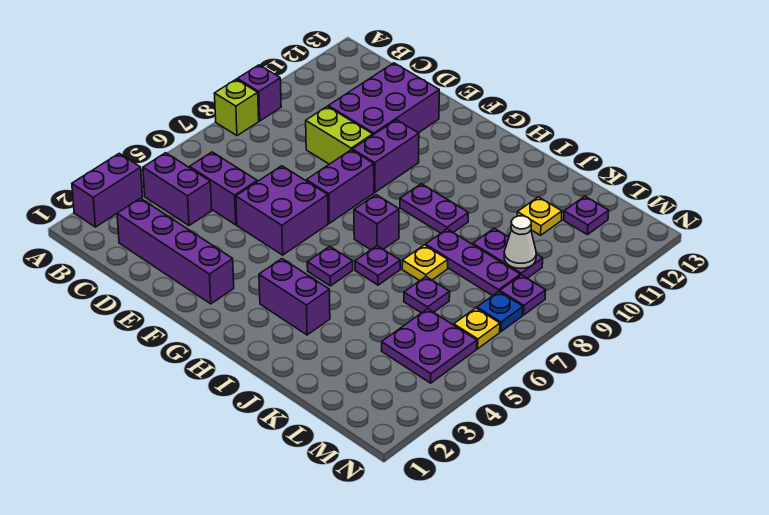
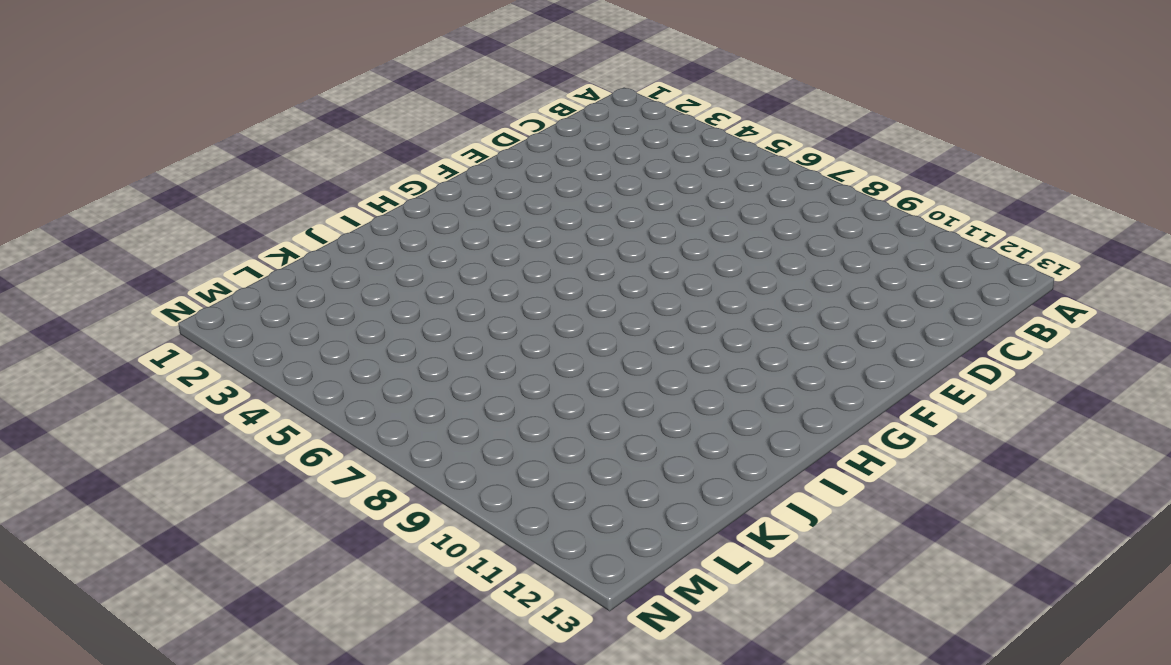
none -> purple brick A2:A3 level 1
none -> lime brick A8 level 1
none -> purple brick A9 level 1

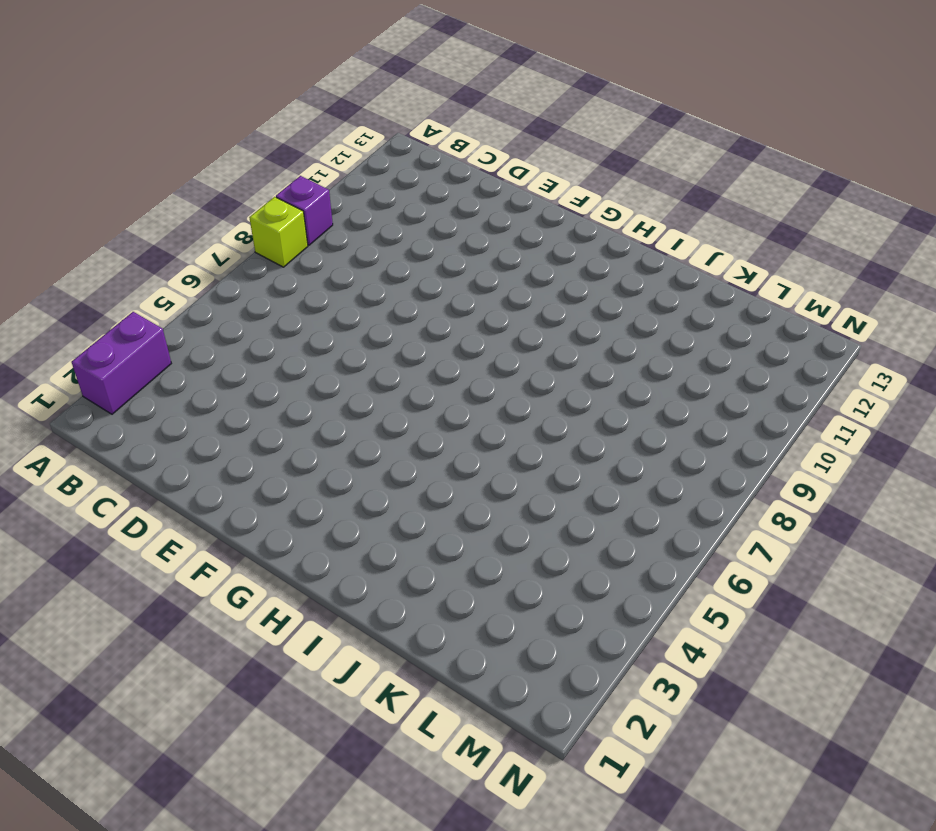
none -> purple brick B4:C4 level 1
none -> purple brick C2:F2 level 1
none -> purple brick C5:D5 level 1

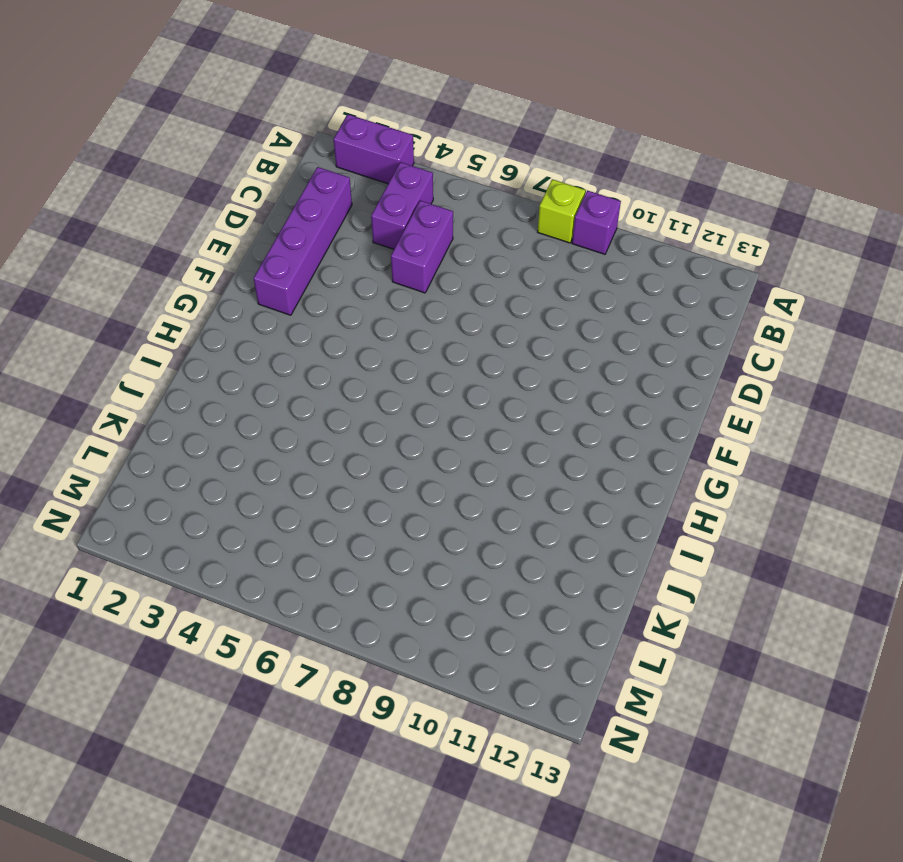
none -> lime brick D9:E9 level 1
none -> purple brick D10:E12 level 1
none -> purple brick E5:F6 level 1

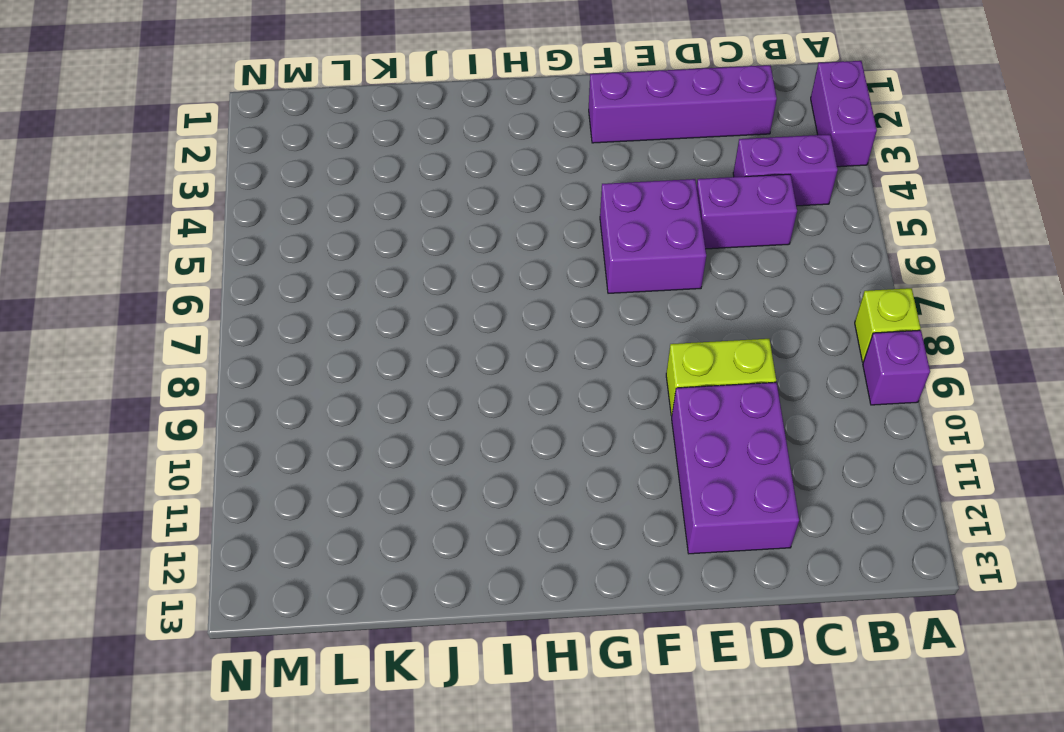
none -> purple brick F7:F8 level 1
none -> purple brick F9:F10 level 1
none -> purple brick H3:I3 level 1

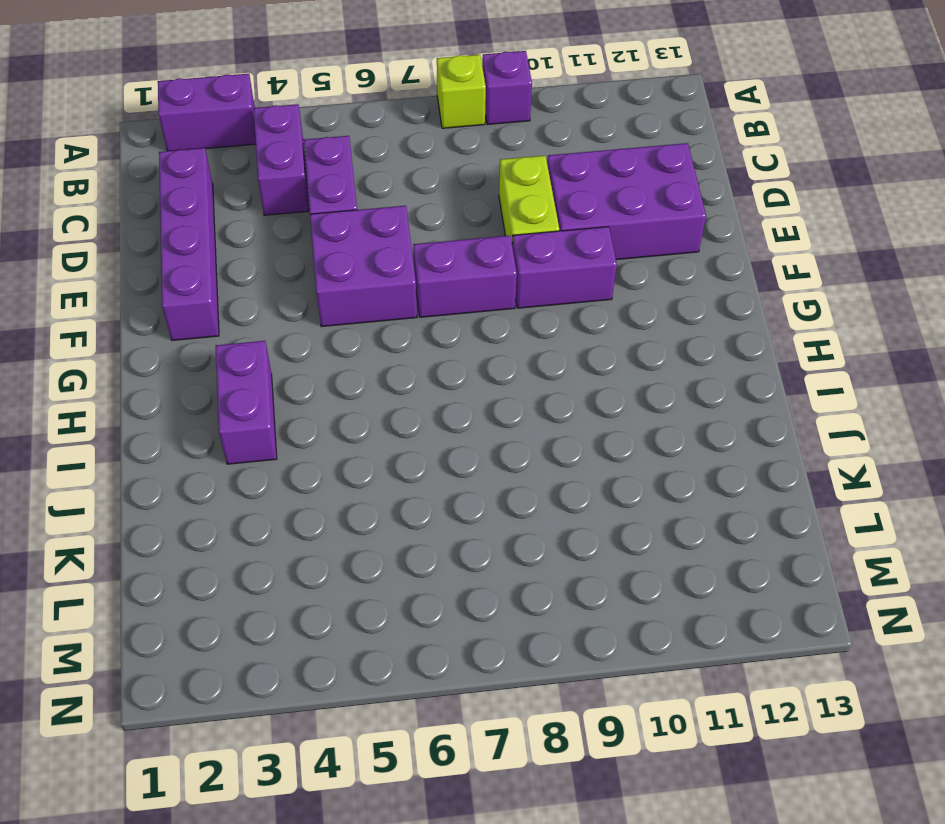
none -> purple plate H5 level 1
none -> purple brick H7 level 1
none -> purple plate H9:I9 level 1

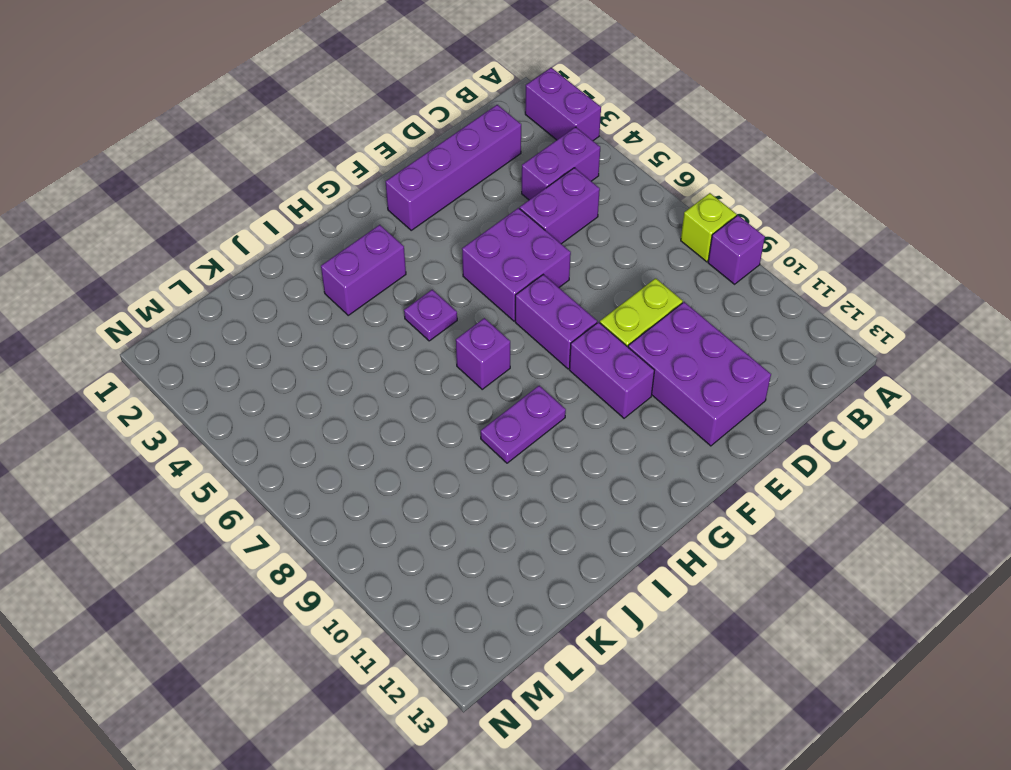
none -> purple plate I6 level 1
none -> yellow plate J7 level 1
none -> purple plate J8:L8 level 1

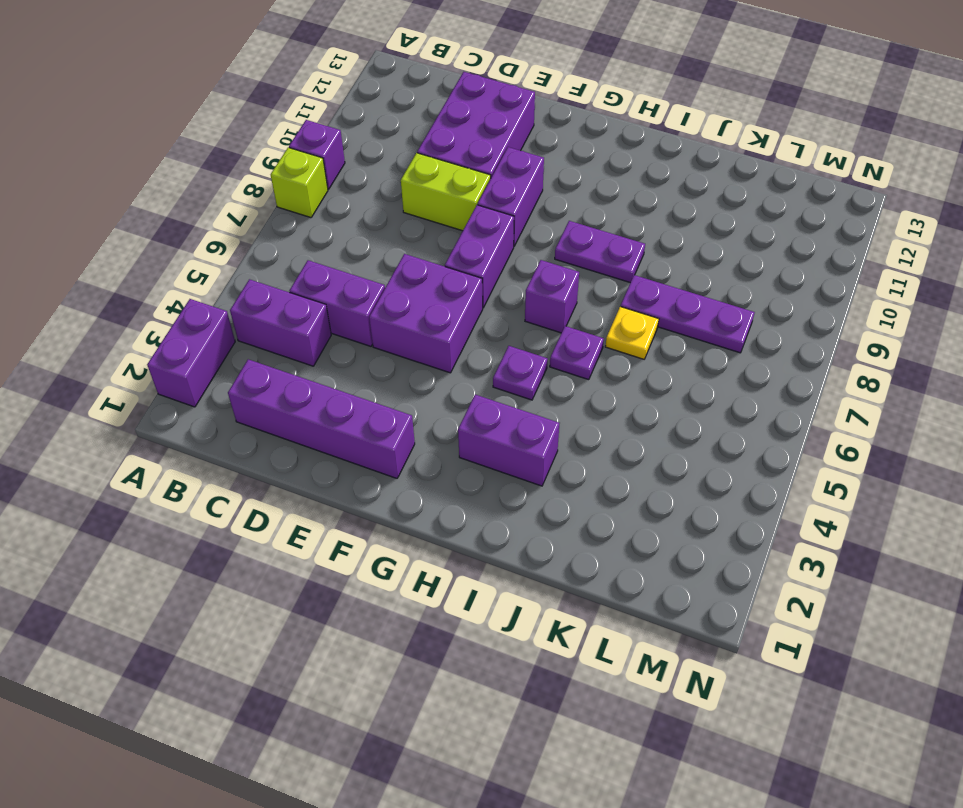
none -> purple plate K6 level 1
none -> purple plate K9:L9 level 1
none -> yellow plate K11 level 1

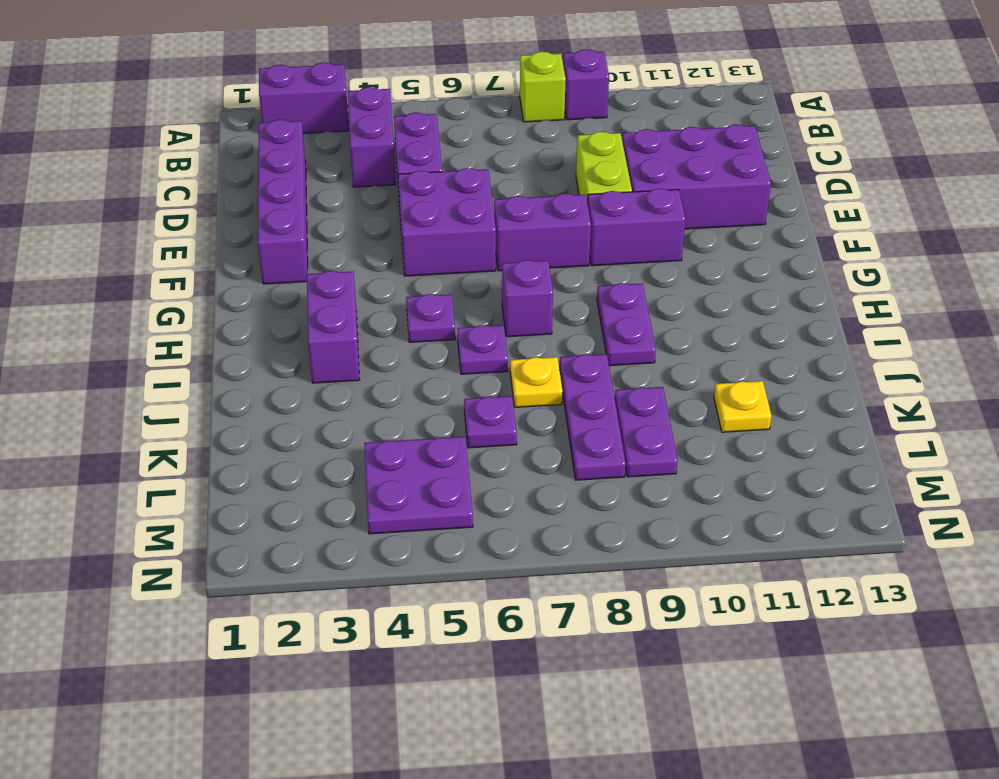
none -> purple plate L12 level 1
none -> yellow plate M6 level 1
none -> blue plate M7 level 1

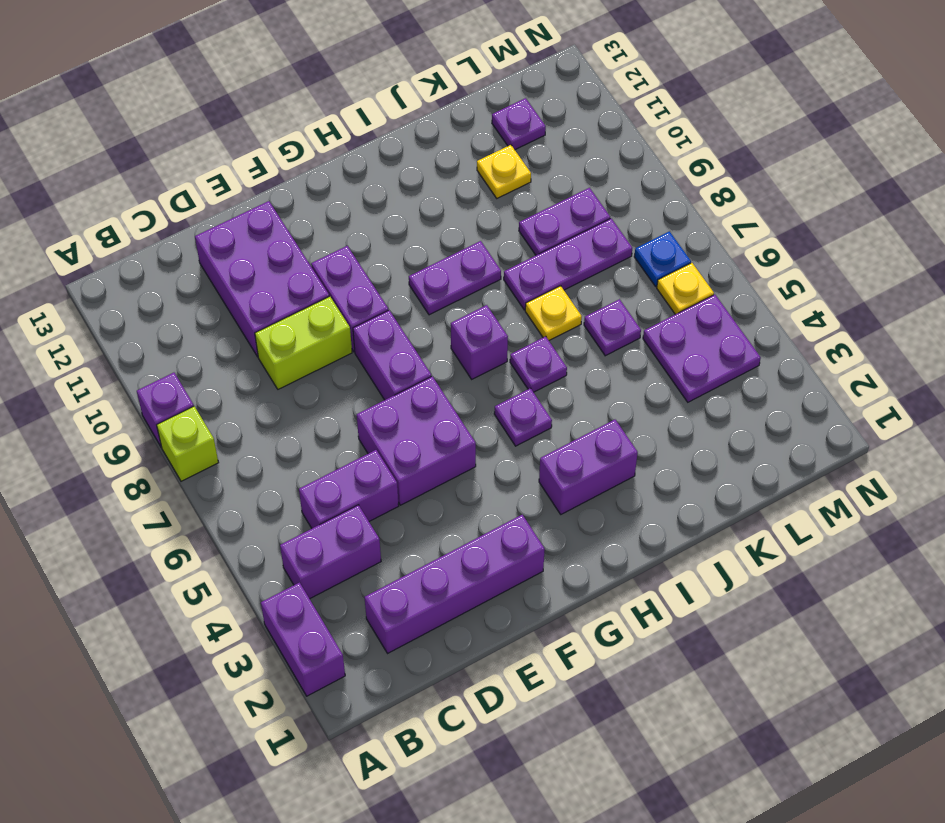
none -> purple plate M8 level 1
none -> white cone L9 level 2

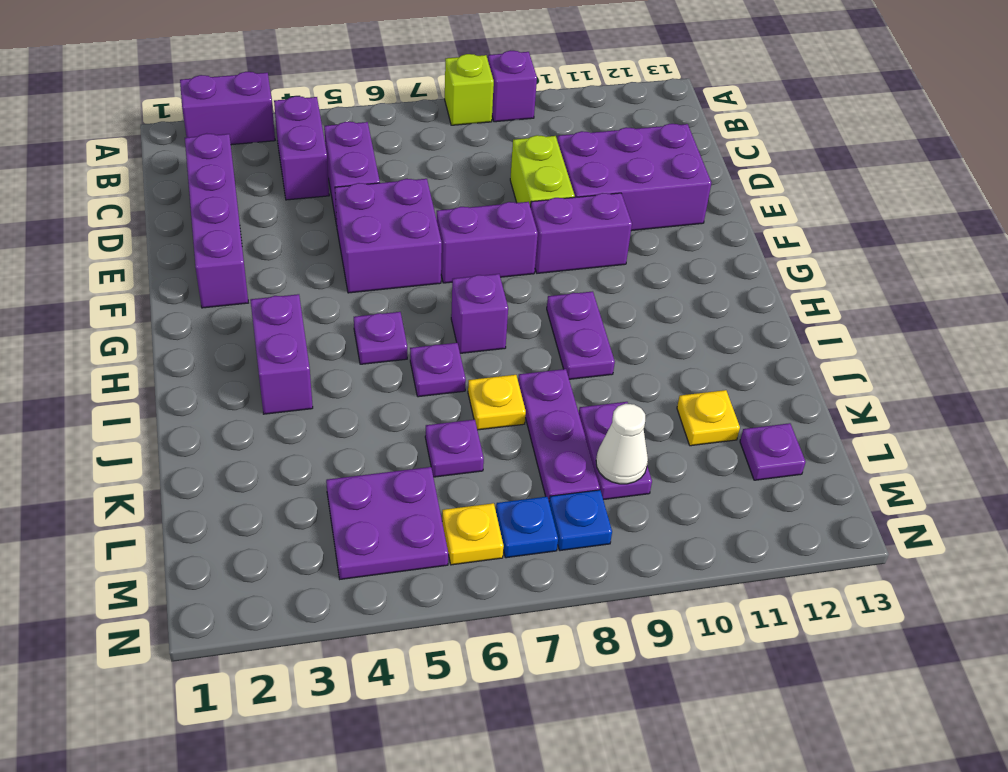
blue plate M8 level 1 -> purple plate M8 level 1

